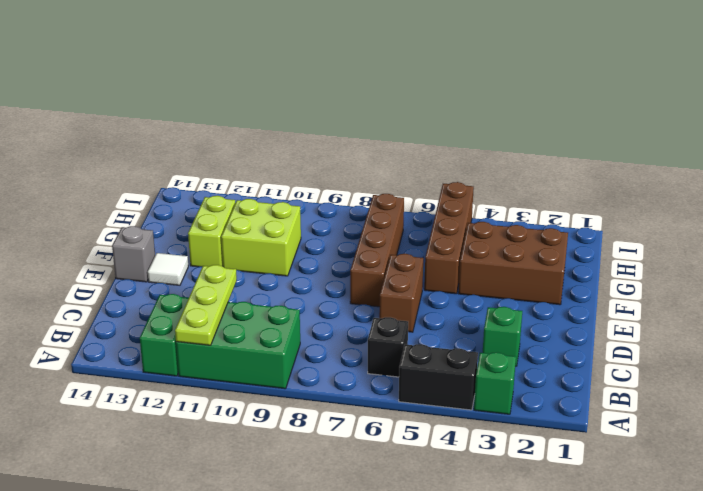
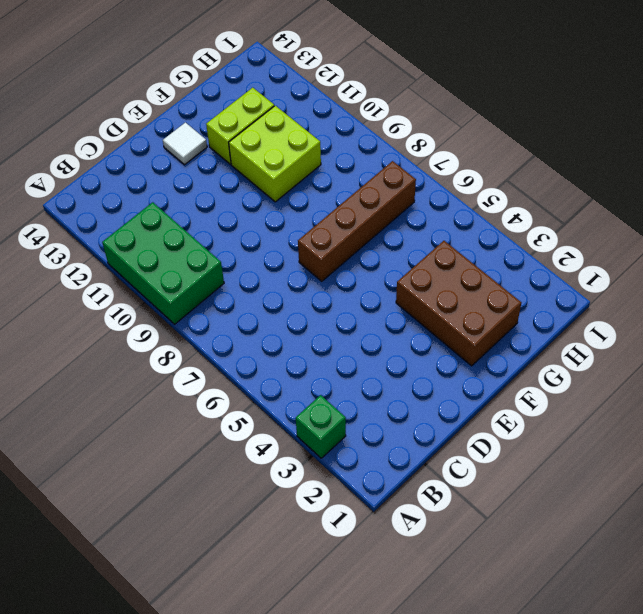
none -> black brick A4:A5 level 1
none -> green brick A12:B12 level 1
none -> black brick B6 level 1

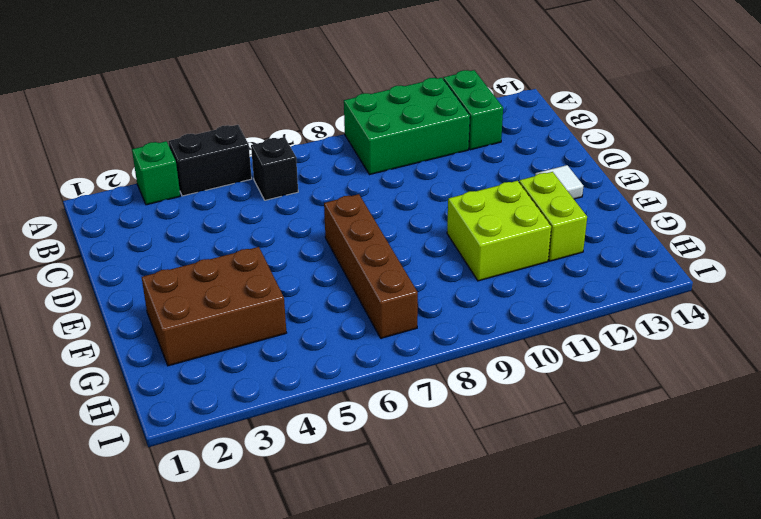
none -> green brick C3 level 1
none -> brown brick D6:E6 level 1
none -> grey brick E14 level 1

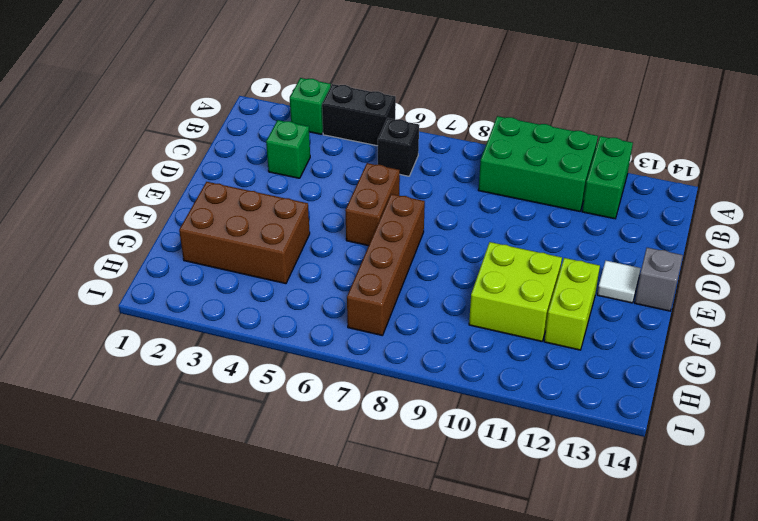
none -> brown brick F5:I5 level 1
none -> lime plate A11:C11 level 2

